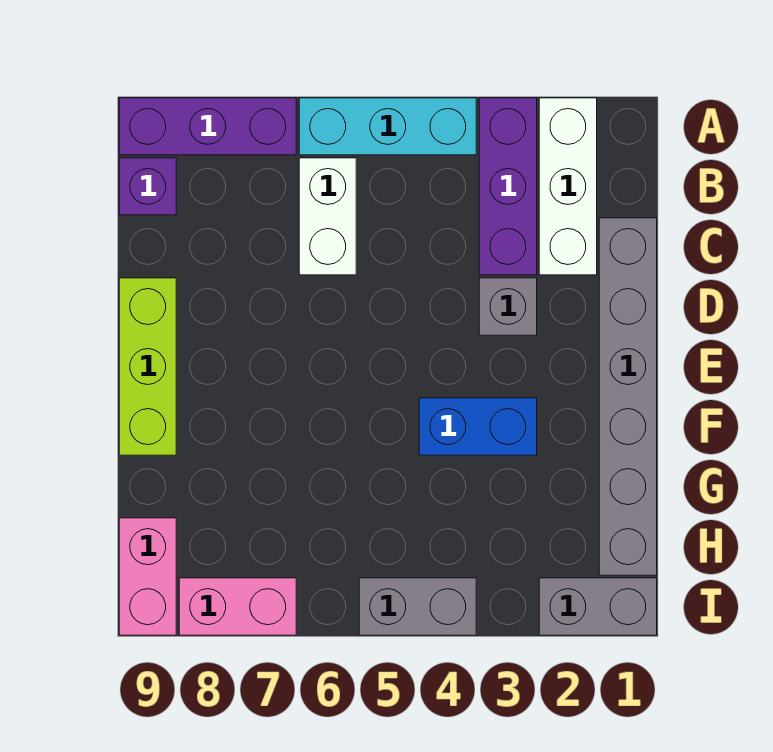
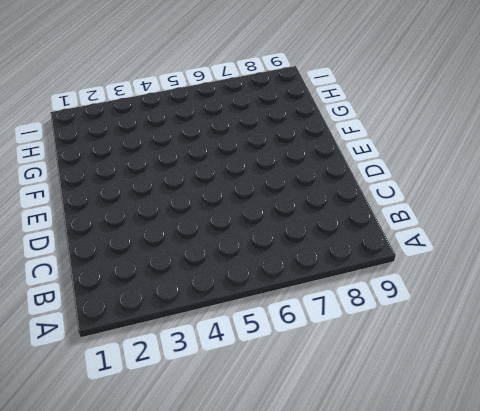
none -> white brick A2:C2 level 1
none -> purple brick A3:C3 level 1
none -> cyan brick A4:A6 level 1

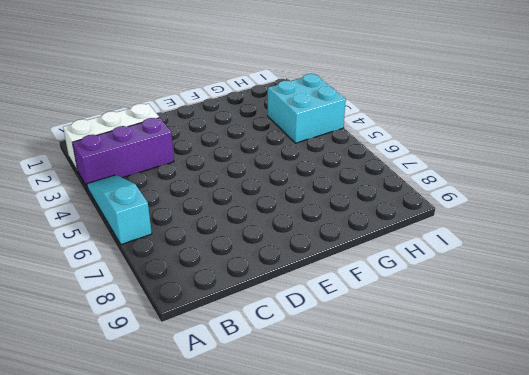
cyan slope A4:A6 level 1 top 6 -> cyan brick A4:A6 level 1
cyan brick H3:I4 level 1 -> grey brick I4:I5 level 1
none -> purple brick A7:A9 level 1
none -> white brick B6:C6 level 1
none -> purple brick B9 level 1

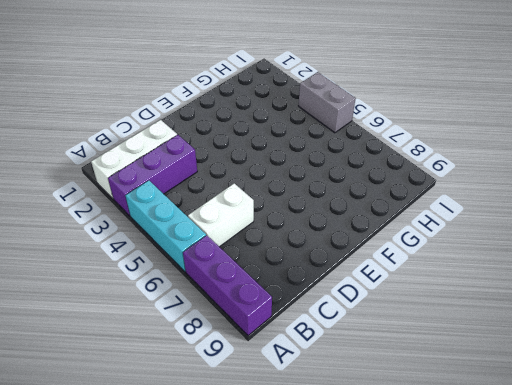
none -> purple brick B9 level 1
none -> grey brick C1:H1 level 1
none -> grey brick D3 level 1

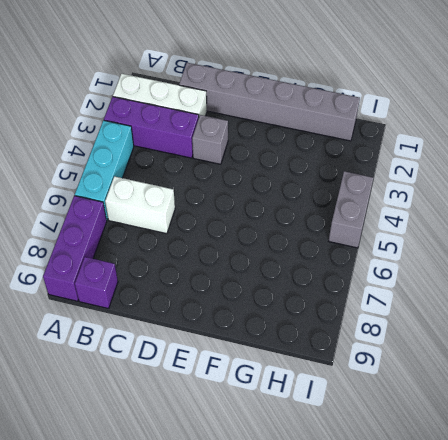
none -> lime brick D9:F9 level 1
none -> blue brick F3:F4 level 1
none -> pink brick H9:I9 level 1

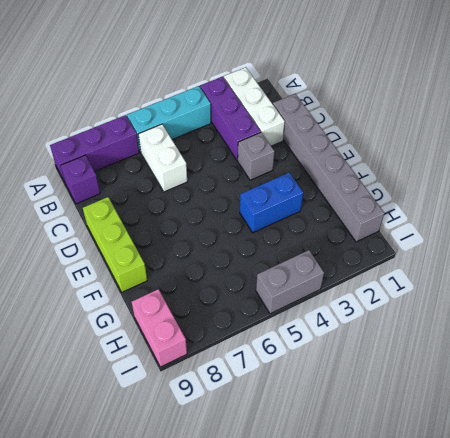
none -> grey brick I1:I2 level 1
none -> pink brick I7:I8 level 1

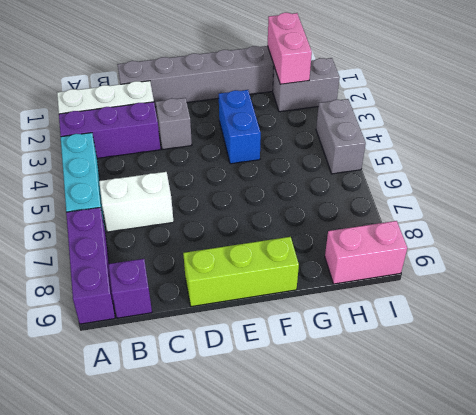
pink brick H1:H2 level 2 -> pink brick I7:I8 level 1
grey brick H2:I2 level 1 -> grey brick I1:I2 level 1

